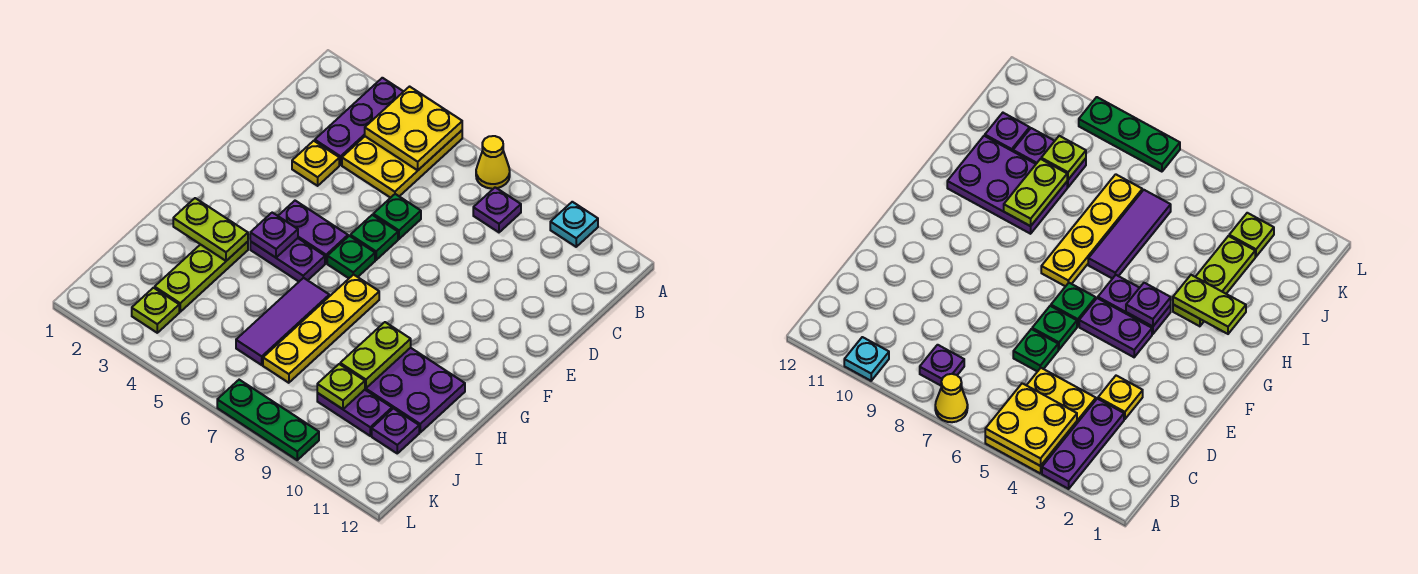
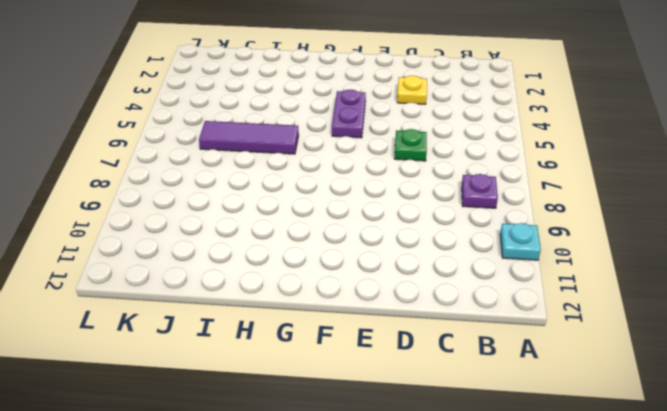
none -> purple plate A3:C3 level 1
none -> yellow plate A4:C5 level 1
none -> yellow cone A7 level 1

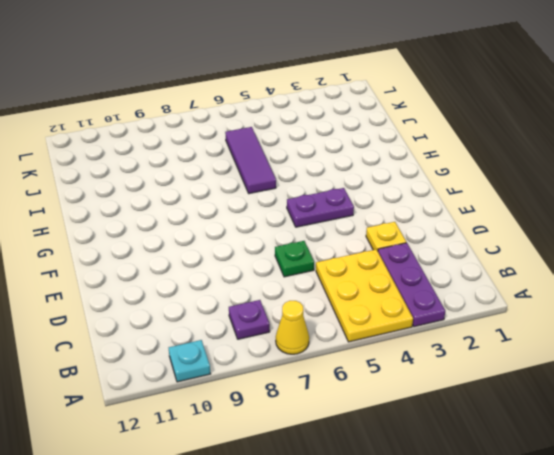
none -> green plate E6 level 1
none -> green plate F6 level 1
none -> purple plate G4:G5 level 1

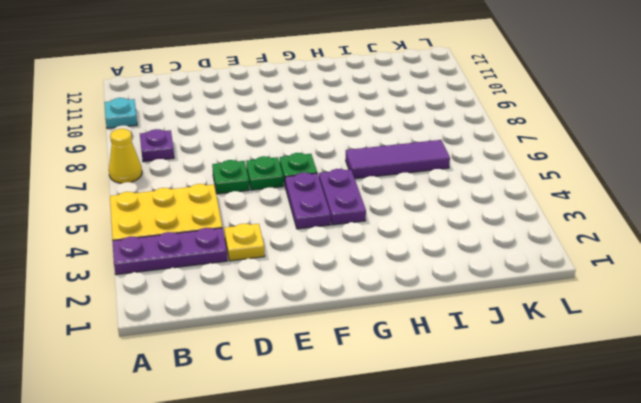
none -> yellow plate G7:J7 level 1
none -> lime plate H3:J3 level 1
none -> purple plate H9:I11 level 1

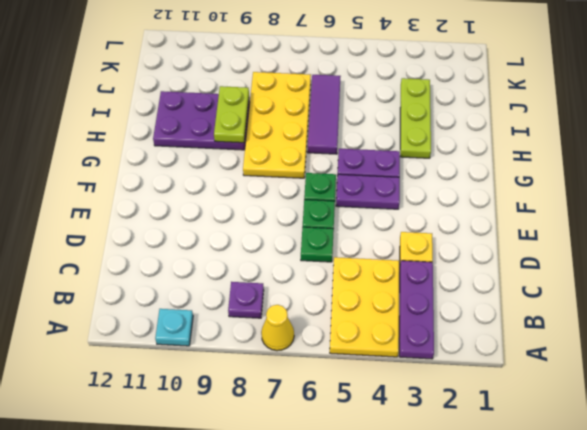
yellow plate G7:J8 level 1 -> yellow plate G7:J7 level 1
none -> purple plate J9:J10 level 1
none -> purple plate J11 level 1
none -> lime plate K3 level 1

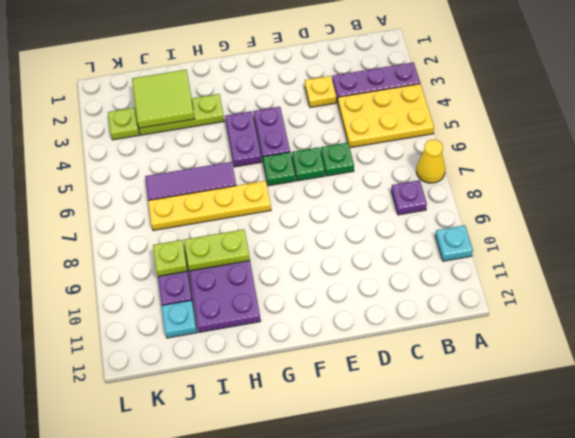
lime tile I2:J3 level 2 -> none
cyan plate J11 level 1 -> purple plate J11 level 1
none -> green plate L7:L9 level 1
none -> yellow plate A4:B5 level 2
none -> purple plate G4 level 2

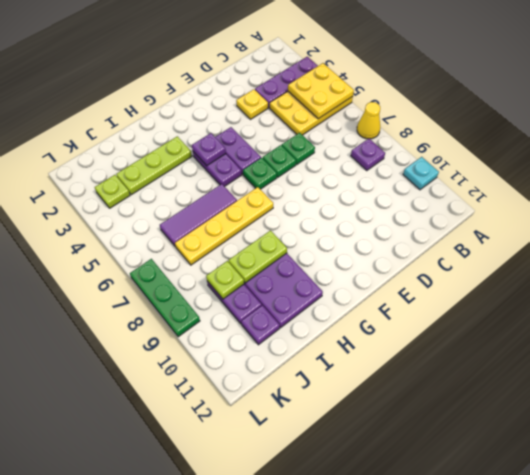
none -> lime plate H2:H3 level 2

